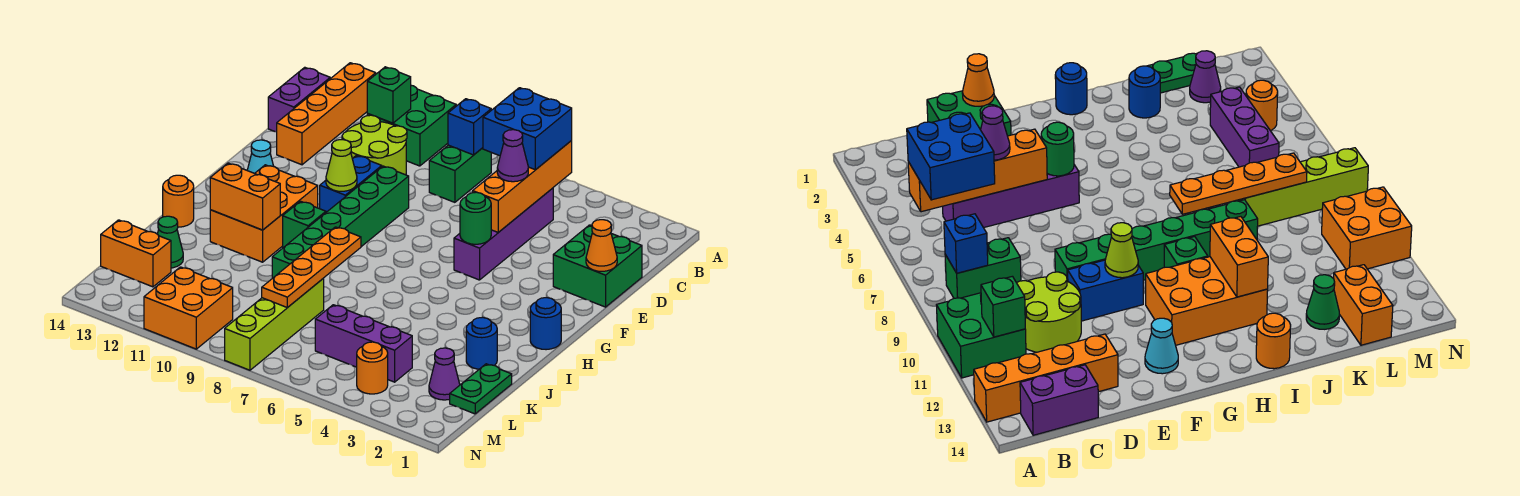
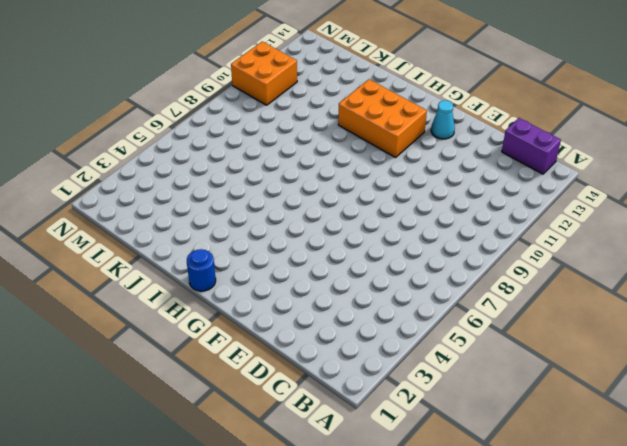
none -> green brick A10:B11 level 1
none -> orange brick A13:D13 level 1
none -> green brick B8:C8 level 1
none -> purple brick C5:F5 level 1

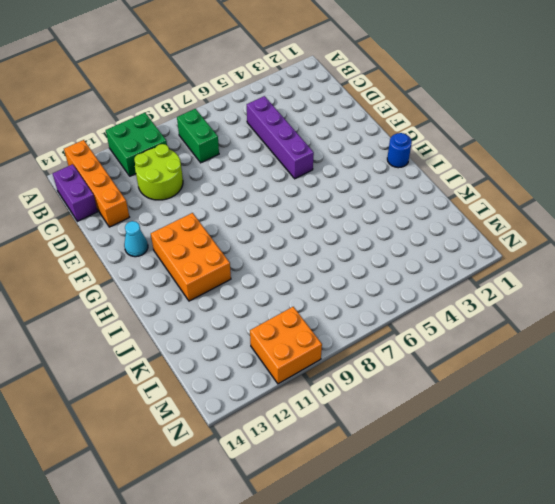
none -> green brick D1:E2 level 1
none -> green brick E9:J9 level 1
none -> blue brick E10:F10 level 1
none -> green brick H10 level 1

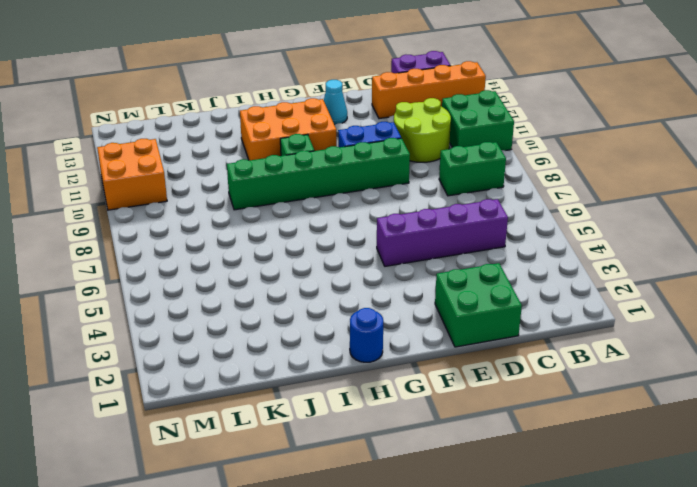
none -> orange round brick I14 level 1
none -> blue round brick J2 level 1
none -> green plate K1:L1 level 1
none -> lime brick K8:N8 level 1

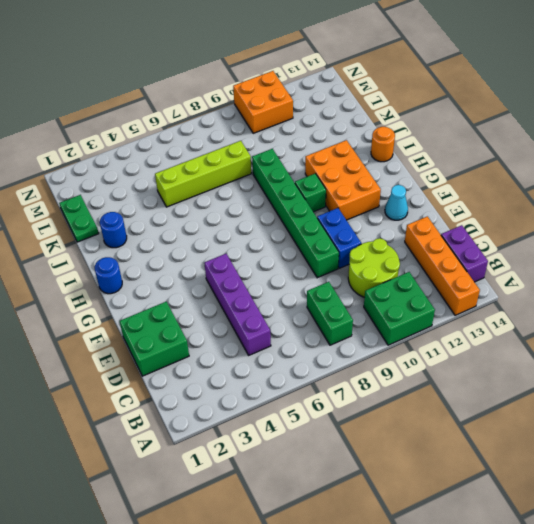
lime brick K5:K8 level 1 -> lime brick K8:N8 level 1
none -> green cone K13 level 1
none -> purple cone L2 level 1
none -> purple brick L4:L6 level 1
none -> orange brick L13:L14 level 1

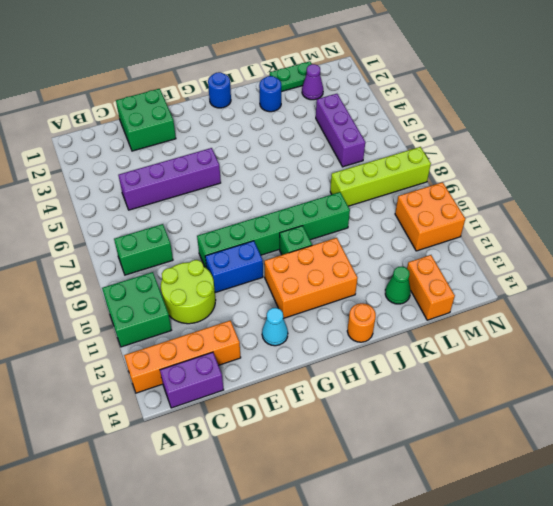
none -> orange round brick M4 level 1
none -> orange brick B5:E5 level 2
none -> blue brick B8 level 2
none -> green brick B11 level 2

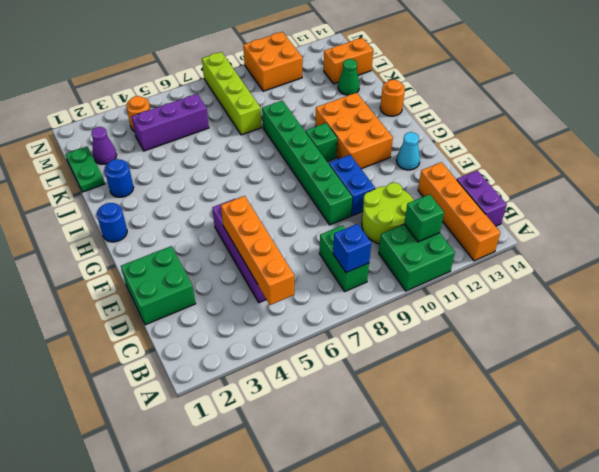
none -> orange cone E1 level 2
none -> green round brick F5 level 2
none -> lime cone F10 level 2
none -> orange plate I8:L8 level 2

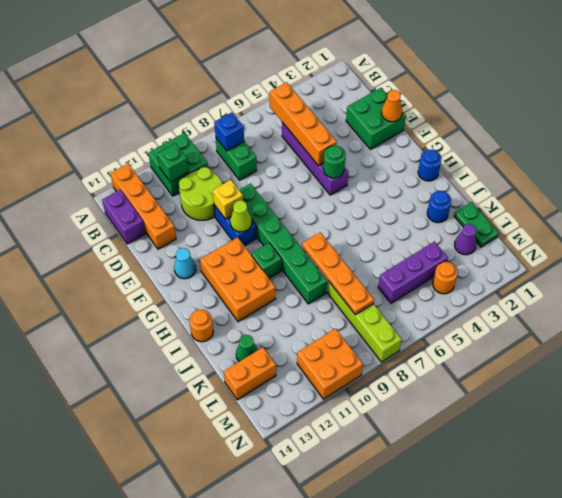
yellow brick E10 level 2 -> none
none -> orange brick I11:I12 level 2
none -> blue brick B5:C6 level 3
none -> purple cone D5 level 3

